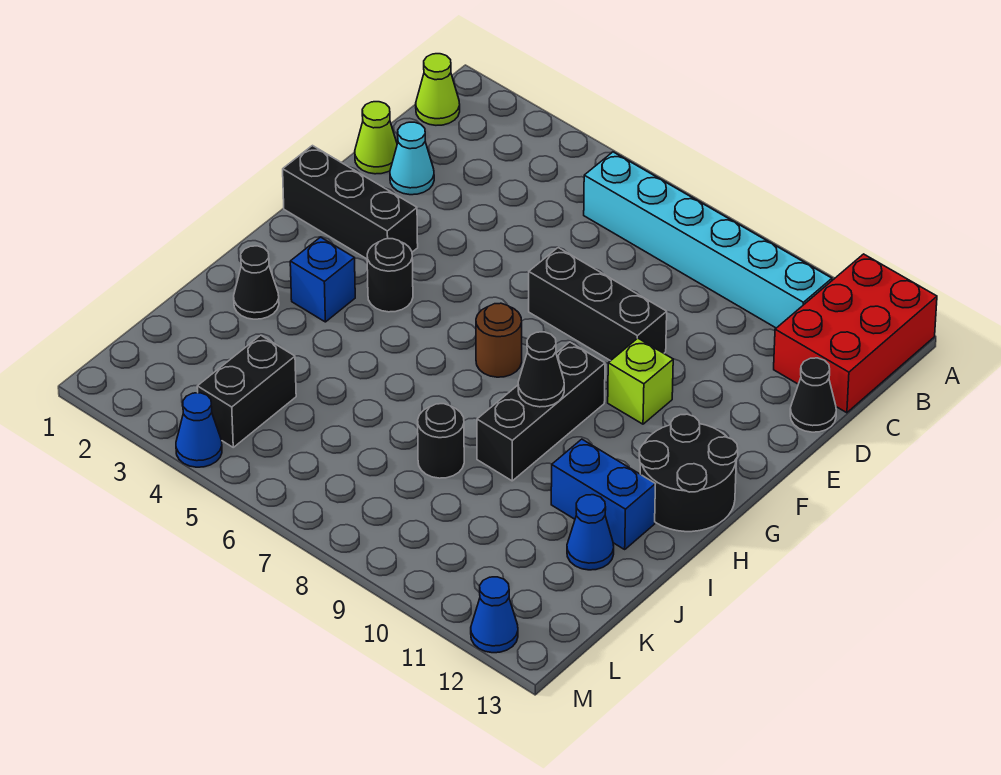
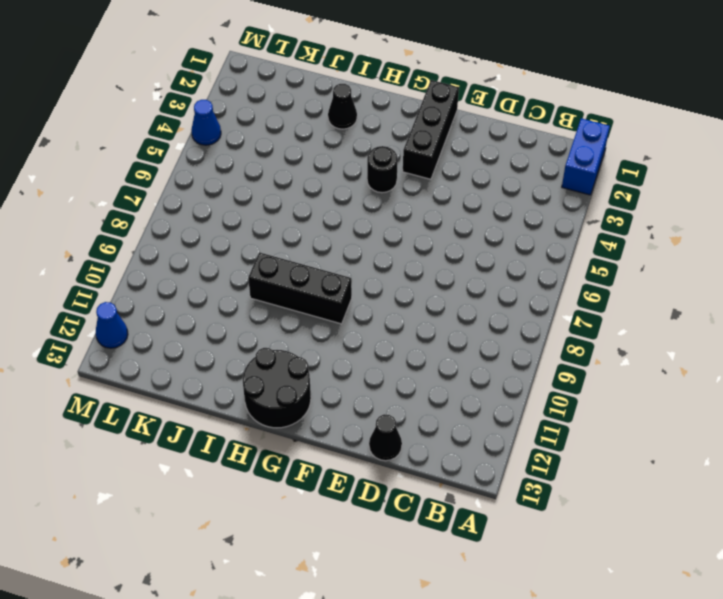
blue brick A1:A2 level 1 -> blue brick I11:I12 level 1
none -> red brick A12:C13 level 1
none -> lime cone B1 level 1
none -> cyan brick B6:B11 level 1

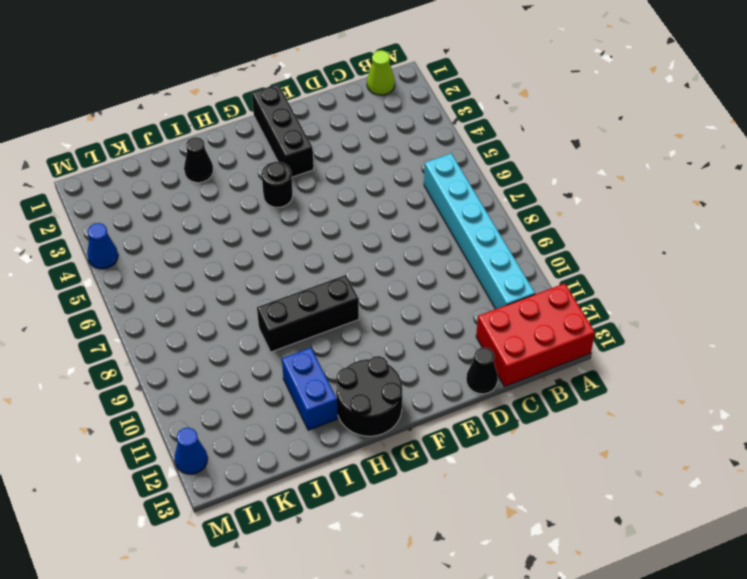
none -> lime cone D1 level 1
none -> cyan cone D2 level 1
none -> black brick E7:E9 level 1

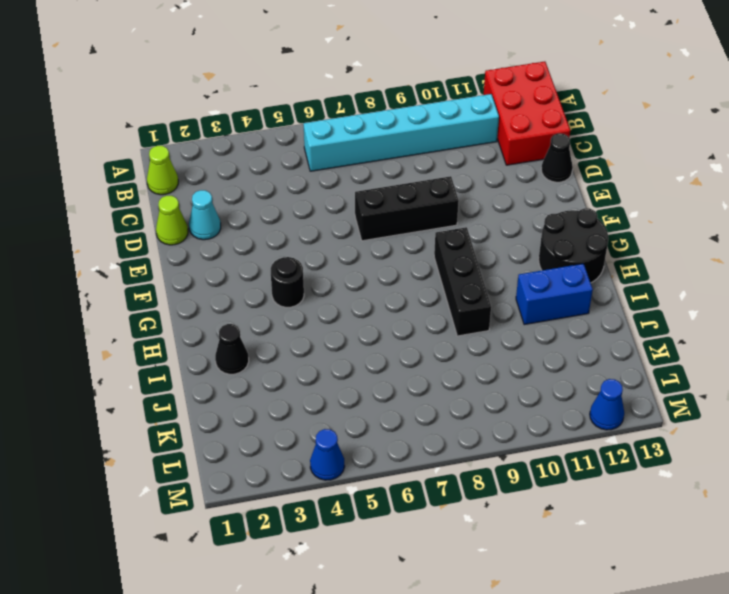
none -> black brick F1:F3 level 1
none -> lime brick F10 level 1
none -> brown round brick G7 level 1

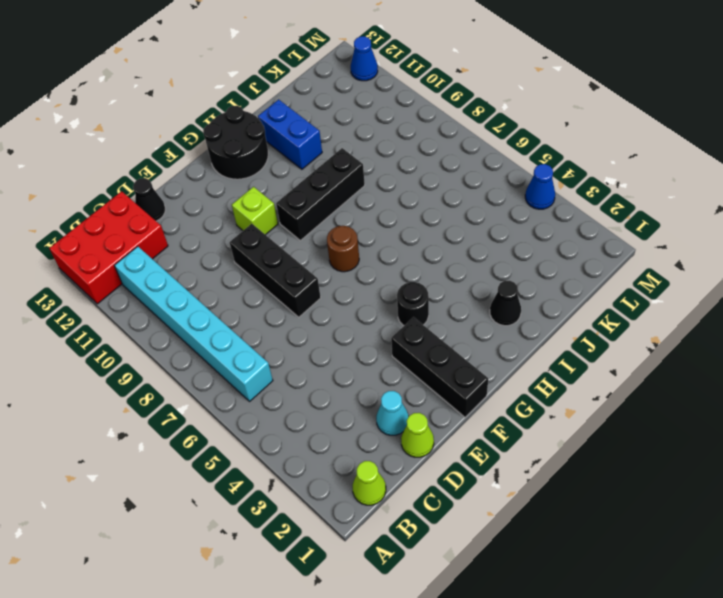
none -> blue brick H3 level 1
none -> black round brick J8 level 1
none -> blue cone J12 level 1

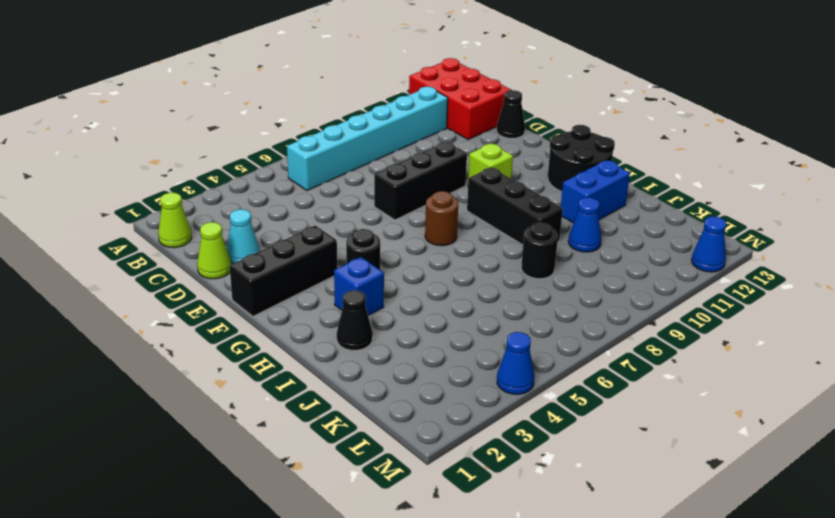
blue cone J10 level 1 -> blue cone J12 level 1
none -> black brick K4:L4 level 1
none -> black cone H9 level 2

